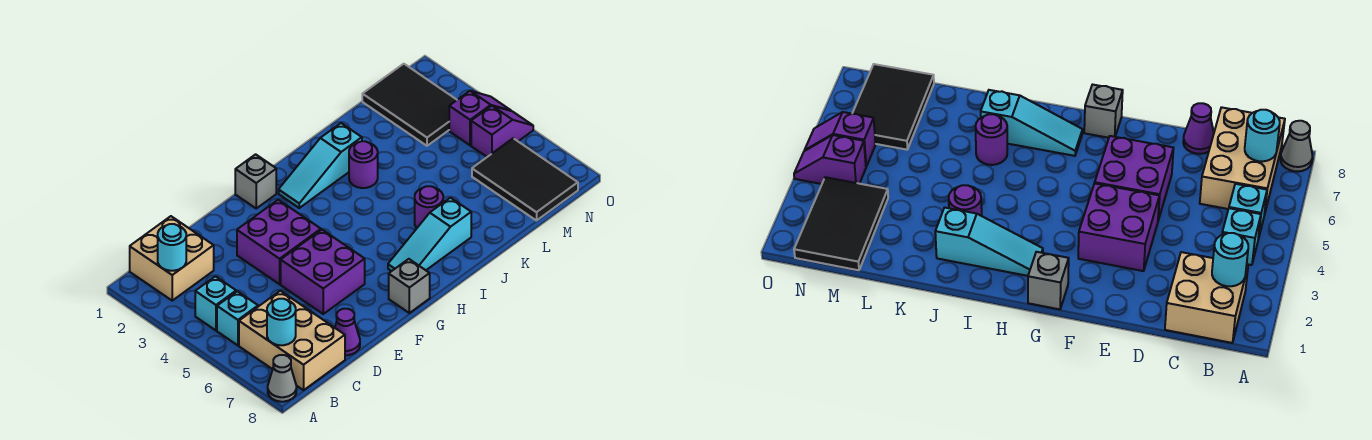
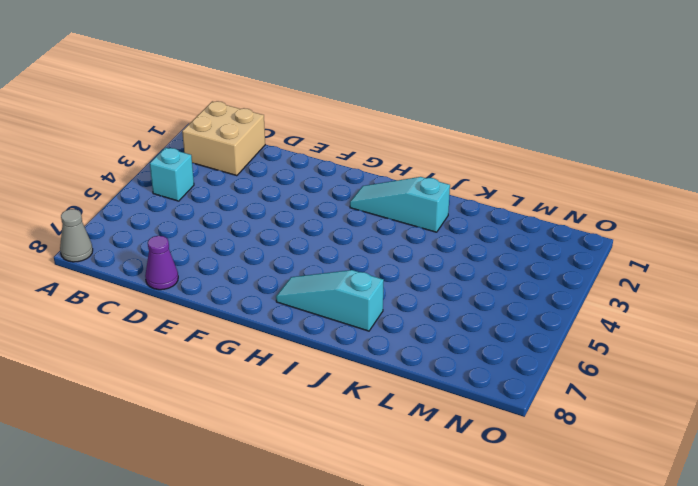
none -> cyan brick B5 level 1
none -> tan brick B6:C8 level 1
none -> purple brick E3:F4 level 1

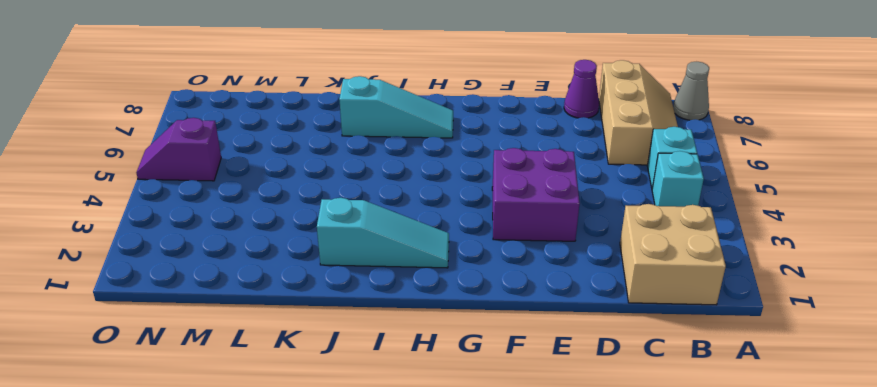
tan slope B6:C8 level 1 top C -> tan brick B6:C8 level 1
none -> purple brick E5:F6 level 1
none -> grey brick G1 level 1
none -> grey brick G8 level 1

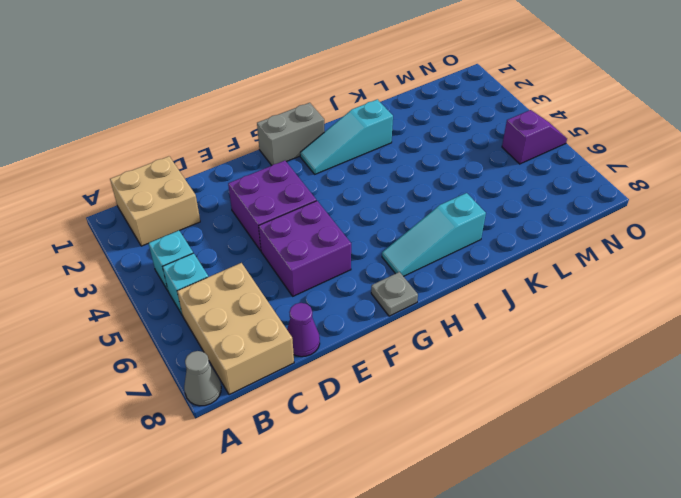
grey brick G1:H1 level 1 -> grey brick G1 level 1
grey plate G8 level 1 -> grey brick G8 level 1
none -> purple round brick J3 level 1
none -> purple round brick J6 level 1
none -> black tile M1:N3 level 1

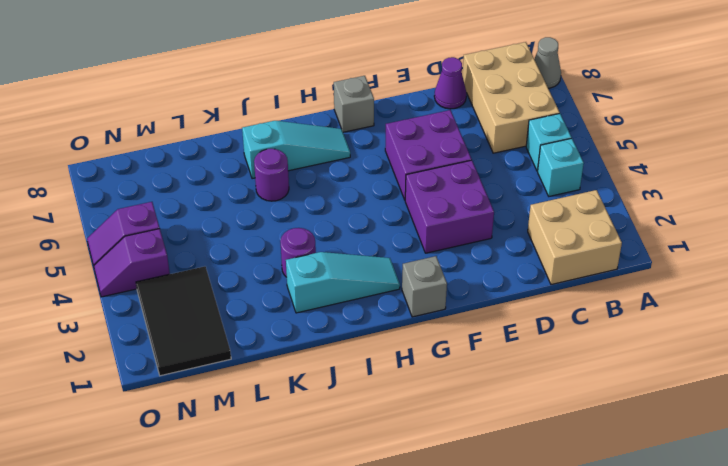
none -> black tile M6:N8 level 1
none -> cyan round brick B2 level 2
none -> cyan round brick B7 level 2

